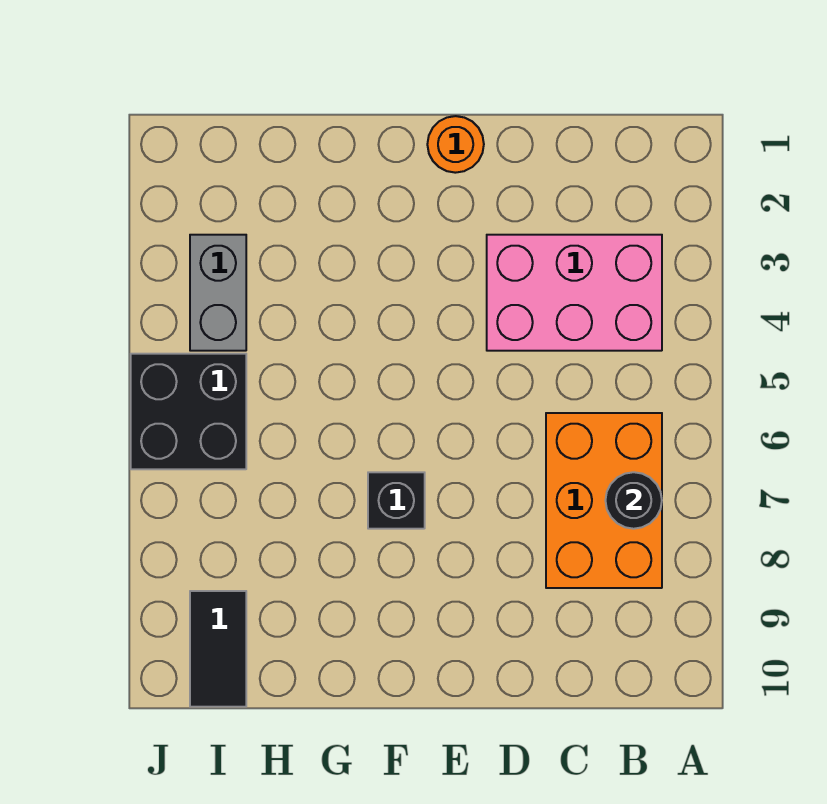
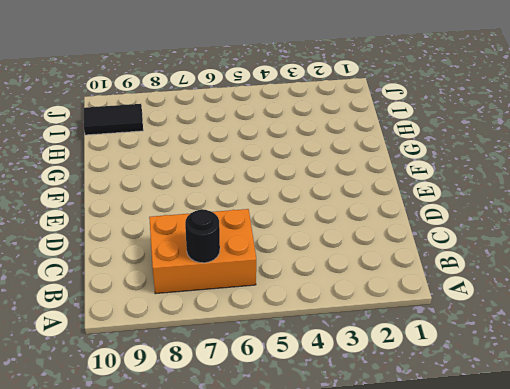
none -> pink brick B3:D4 level 1
none -> orange round brick E1 level 1

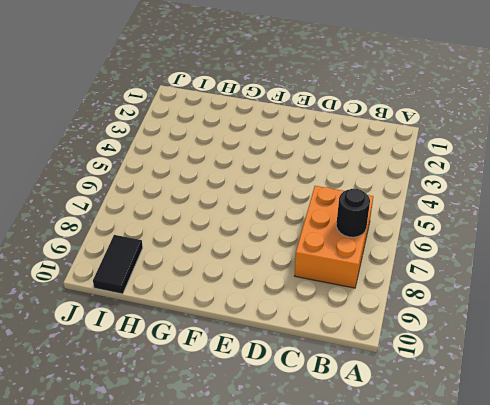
none -> pink brick B3:D4 level 1
none -> orange round brick E1 level 1

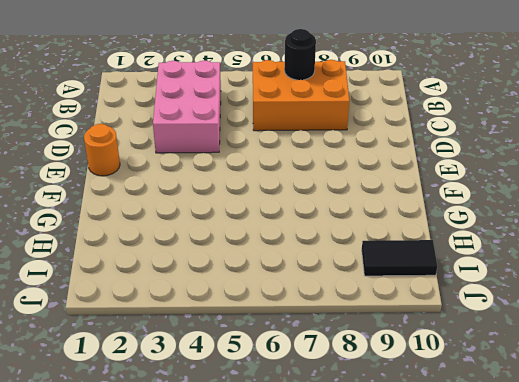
none -> black brick F7 level 1
none -> grey brick I3:I4 level 1

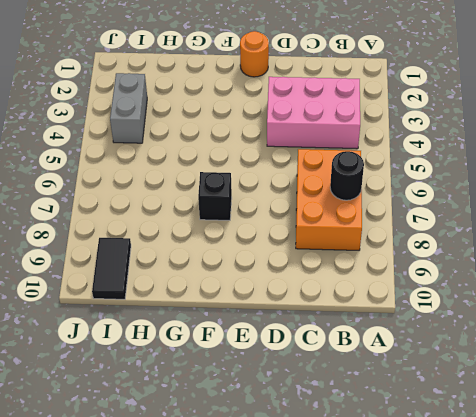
none -> black brick I5:J6 level 1

